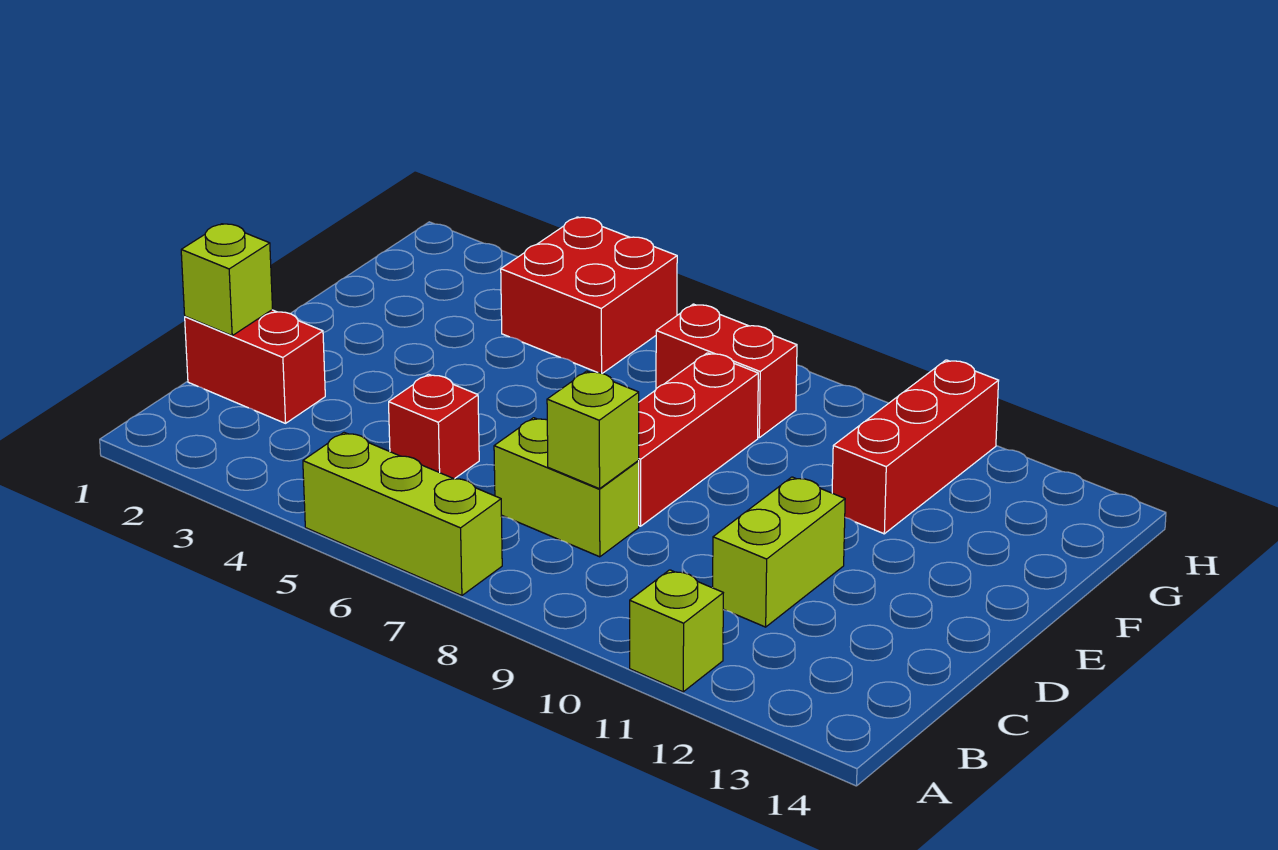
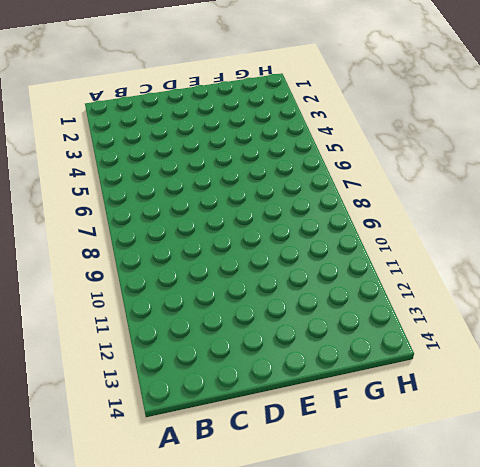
none -> lime brick A5:A7 level 1
none -> lime brick A11 level 1
none -> red brick C1:C2 level 1

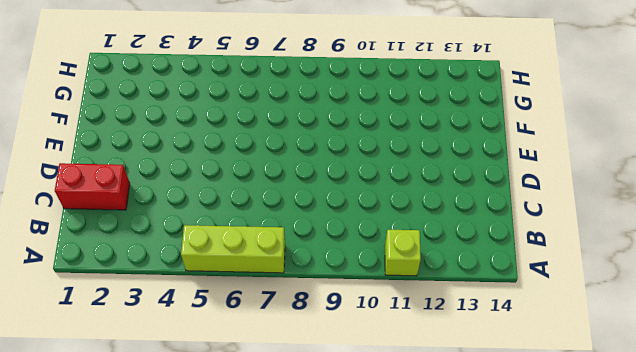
none -> red brick C5 level 1
none -> lime brick C7:C8 level 1
none -> lime brick C11:D11 level 1

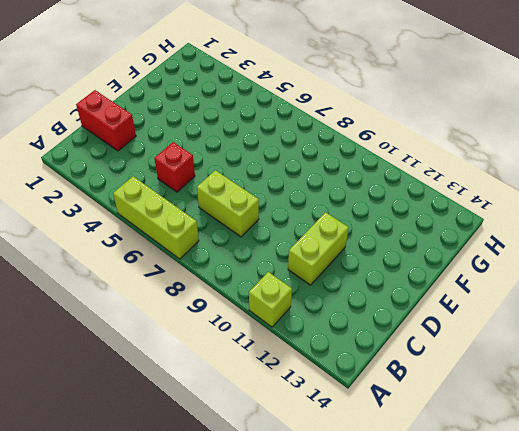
none -> red brick D8:F8 level 1
none -> red brick F11:H11 level 1
none -> red brick G4:H5 level 1

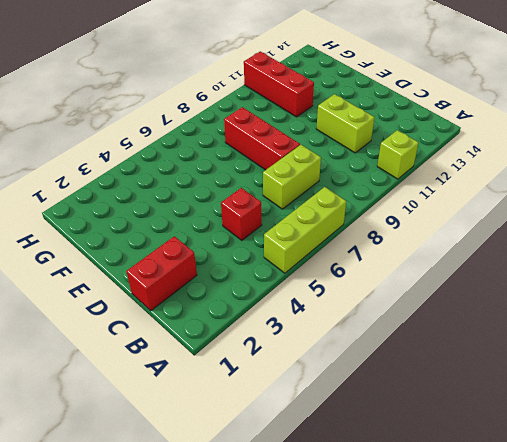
none -> red brick G4:H5 level 1
none -> red brick G7:G8 level 1
none -> lime brick C1 level 2

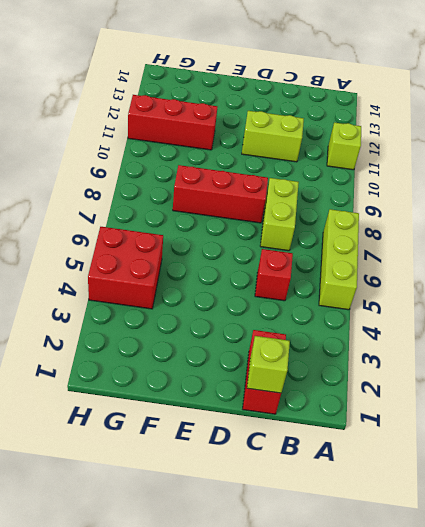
none -> red brick G7:G8 level 1
none -> lime brick C8 level 2

